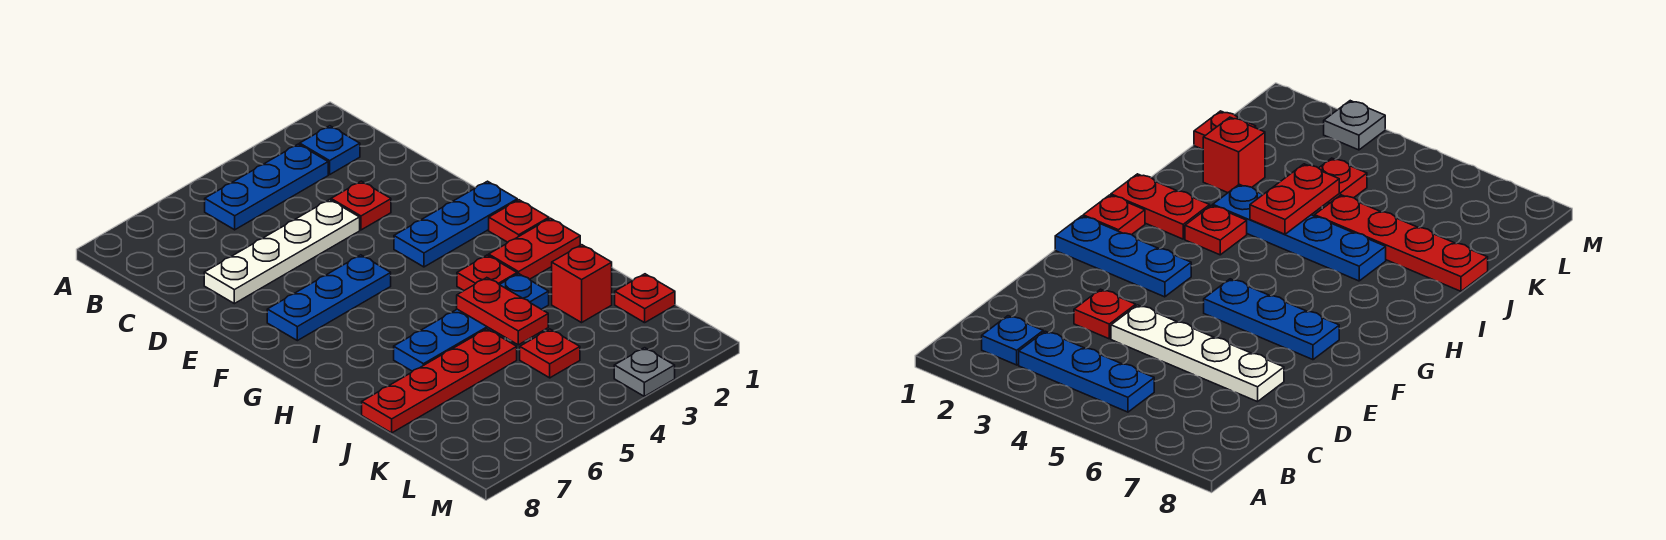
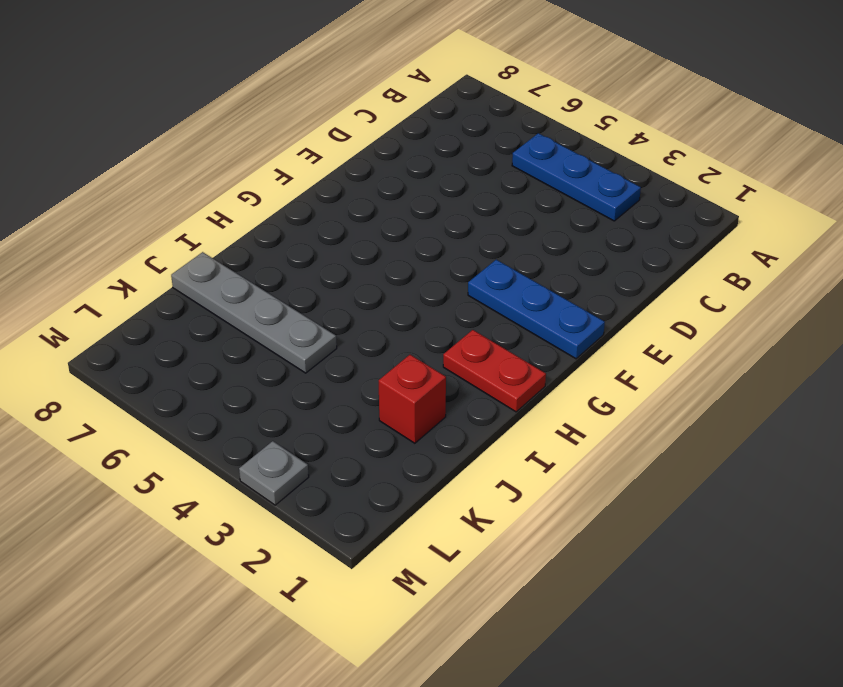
grey plate J5:J8 level 1 -> red plate J5:J8 level 1
none -> blue plate B2 level 1
none -> red plate D3 level 1
none -> white plate D4:D7 level 1

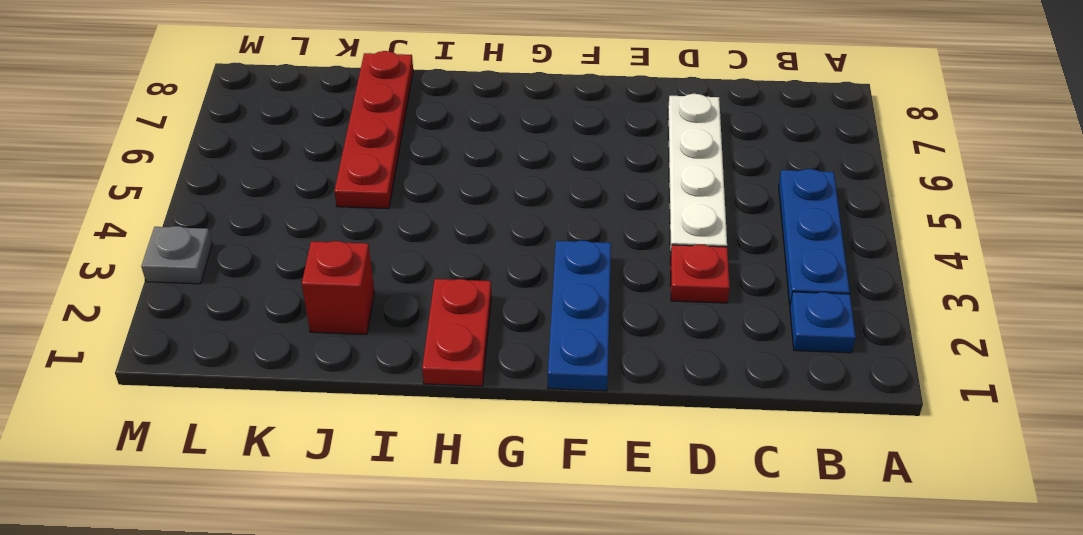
none -> blue plate F5:F7 level 1
none -> red plate G1 level 1
none -> red plate H3 level 1

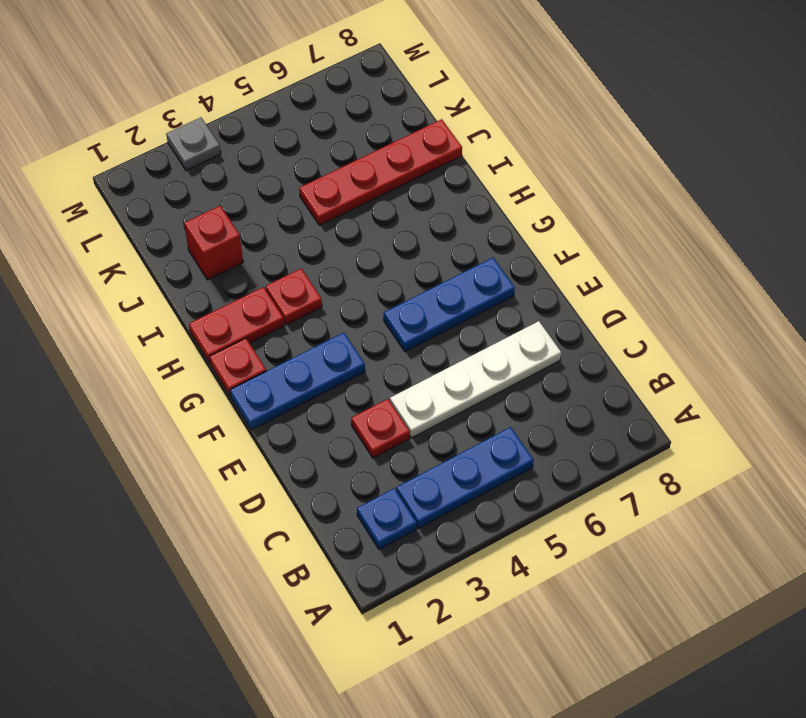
none -> blue plate I3:I6 level 1
none -> red plate K1 level 1
none -> red plate K4 level 1

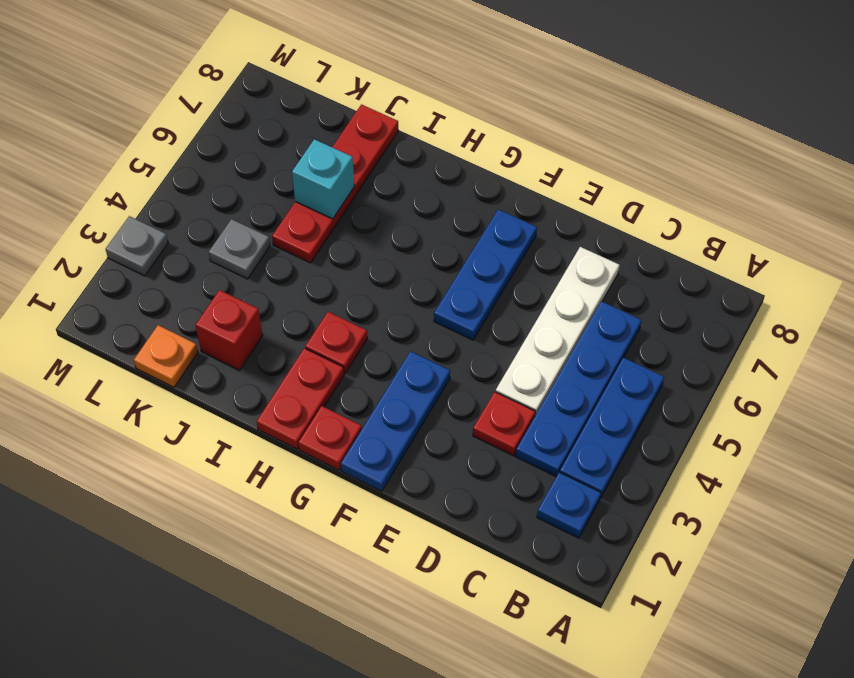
blue plate C3:C6 level 1 -> blue plate I3:I6 level 1
cyan brick J6 level 2 -> none
orange plate K1 level 1 -> red plate K1 level 1
grey plate K4 level 1 -> red plate K4 level 1
none -> red plate I4:J4 level 2

